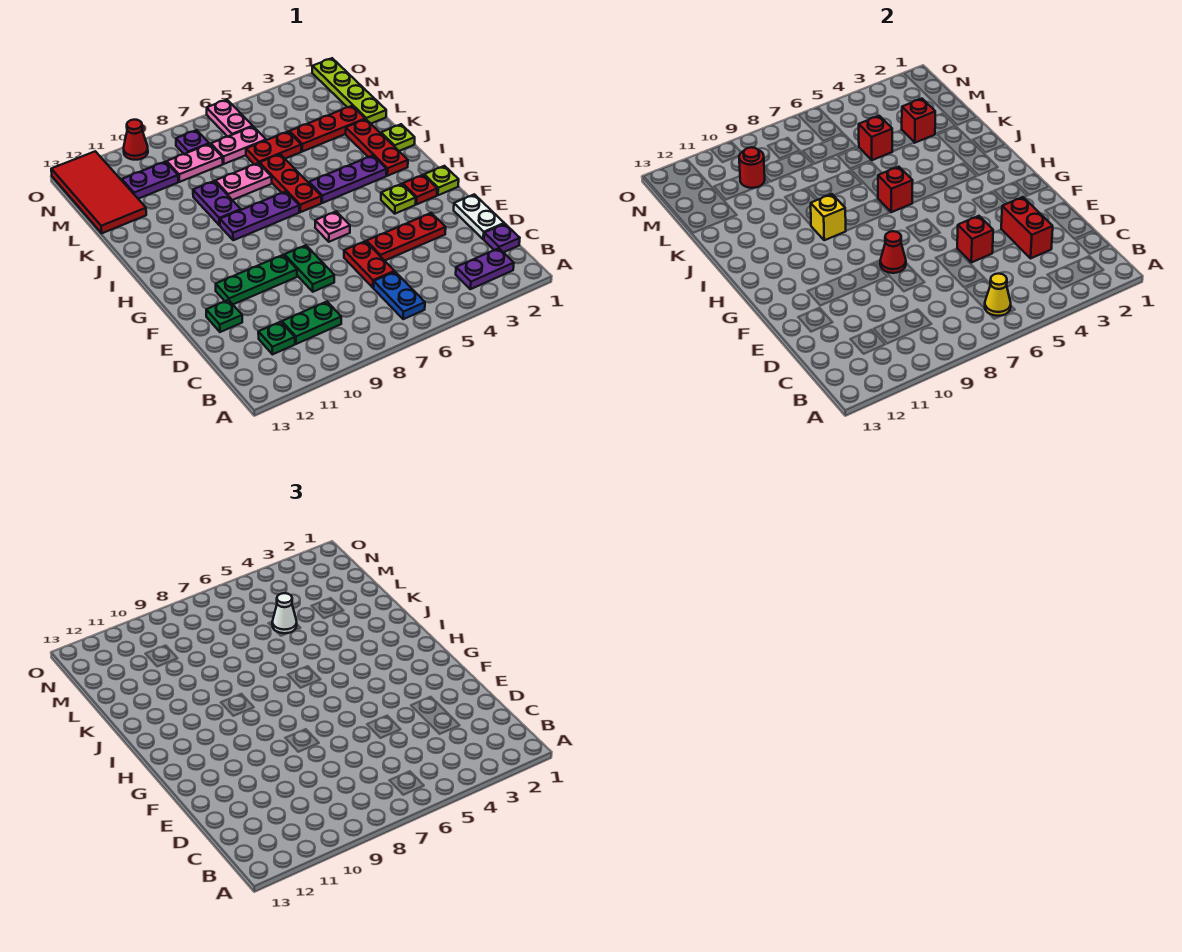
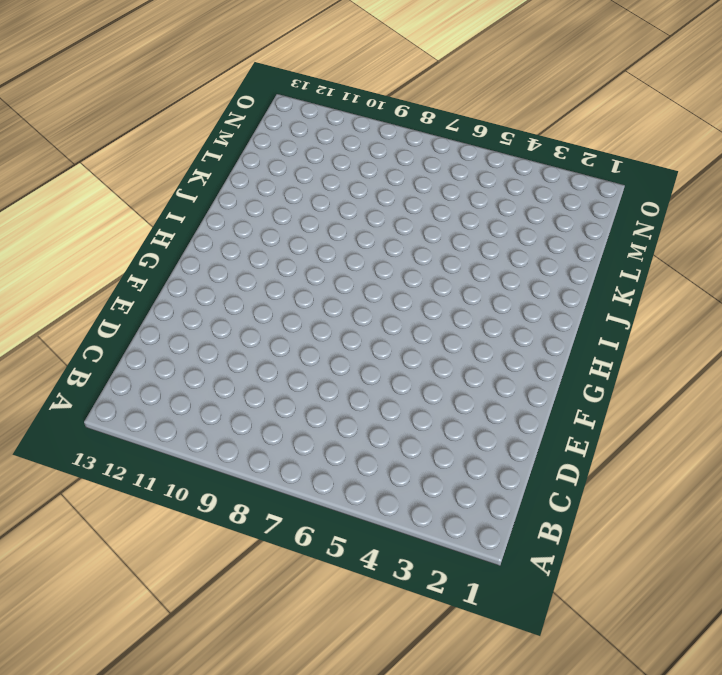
none -> purple plate B2:B3 level 1
none -> blue plate B6:C6 level 1
none -> purple plate C1 level 1
none -> green plate C9:C10 level 1

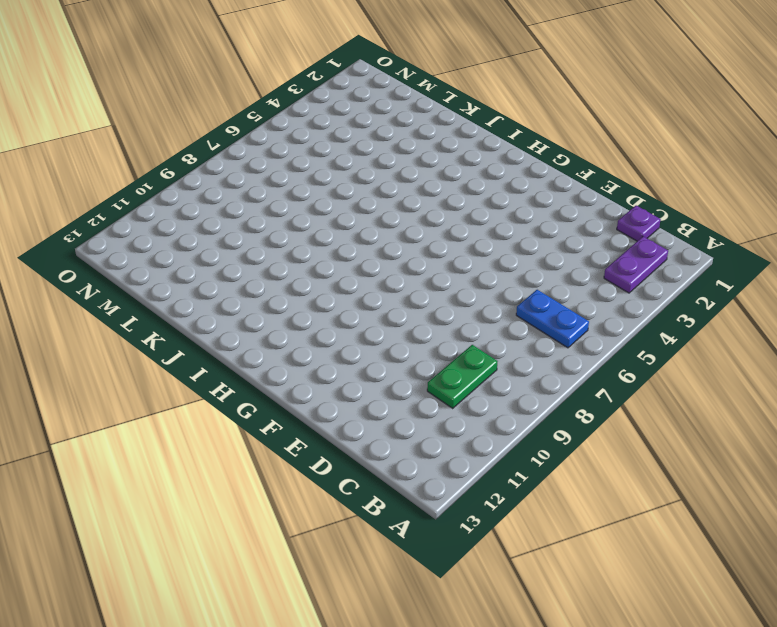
none -> green plate C11 level 1
none -> white plate D1:E1 level 1
none -> red plate D6:E6 level 1
none -> red plate E3:E5 level 1

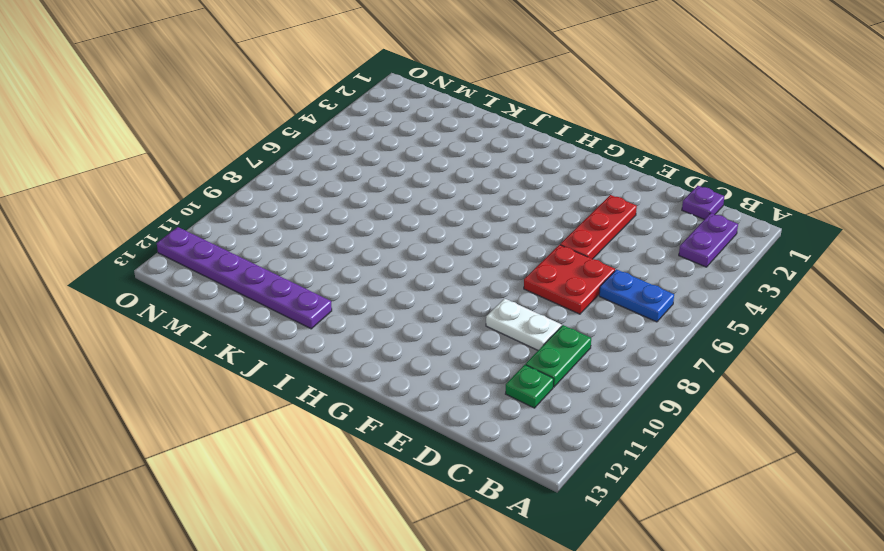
red plate D6:E7 level 1 -> red plate D6:E6 level 1
white plate D9:E9 level 1 -> white plate D1:E1 level 1
purple plate J12:O12 level 1 -> red tile L12:O13 level 1
none -> green plate E8:F8 level 1
none -> green plate E12 level 1
none -> green plate F9:F11 level 1
none -> lime plate G1 level 1

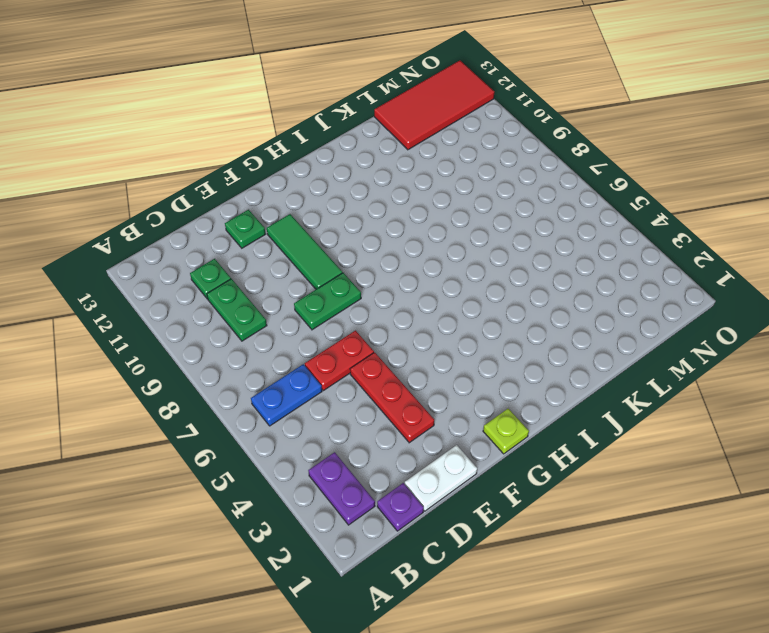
green tile F9:F11 level 1 -> green plate F9:F11 level 1
none -> red plate G2 level 1
none -> lime plate G3 level 1
none -> pink plate G6 level 1
none -> red plate I2:K2 level 1

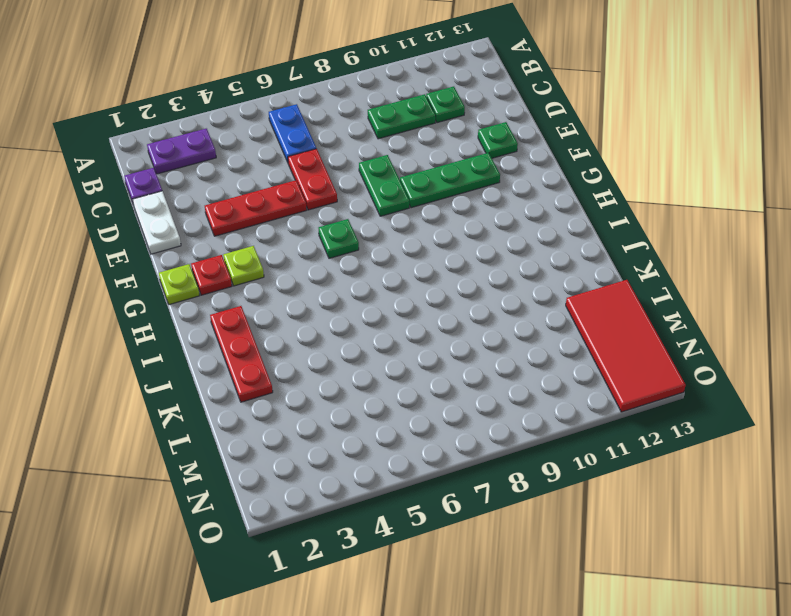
green plate G6 level 1 -> pink plate G6 level 1
none -> purple plate I3:I5 level 1
none -> red plate I6:K6 level 1
none -> purple plate I7:I9 level 1
none -> lime plate J1 level 1

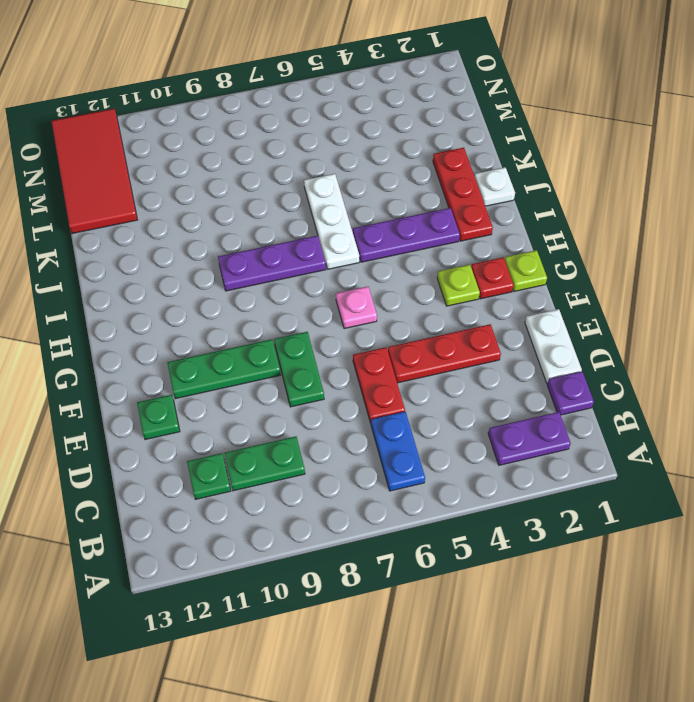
white plate I6:K6 level 1 -> red plate I6:K6 level 1
white plate J1 level 1 -> lime plate J1 level 1
none -> purple plate J9:K9 level 1
none -> pink plate K7:K8 level 1
none -> lime plate L1:O1 level 1
none -> red plate L2:L4 level 1

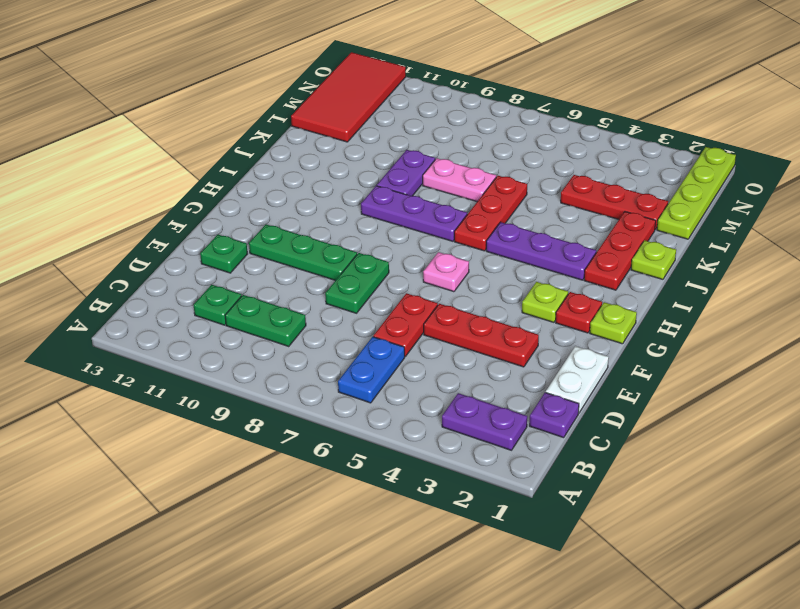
none -> red plate L5:L6 level 1
none -> pink plate M6:M7 level 1
none -> pink plate M8:M9 level 1
none -> purple plate M10:M11 level 1

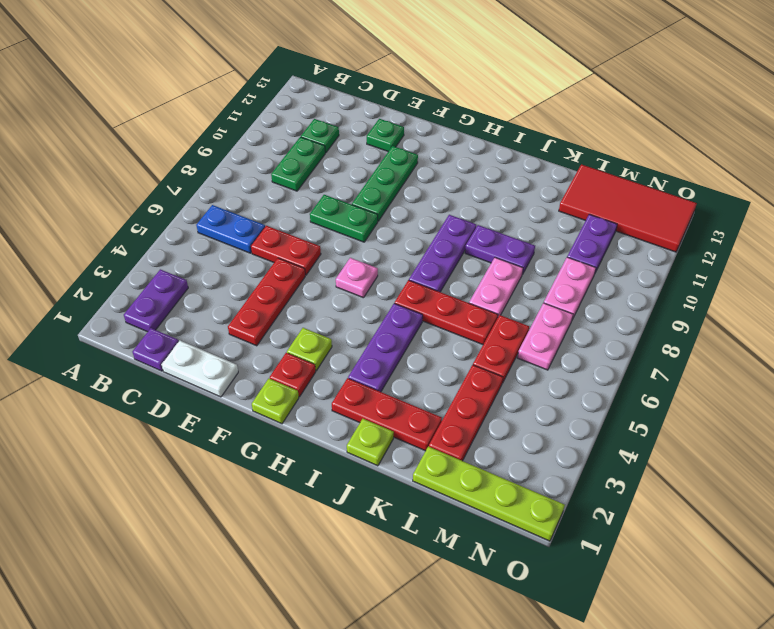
none -> pink plate N6:O6 level 1
none -> purple plate N8 level 1
none -> red cone O10 level 1
none -> yellow cone B6 level 2

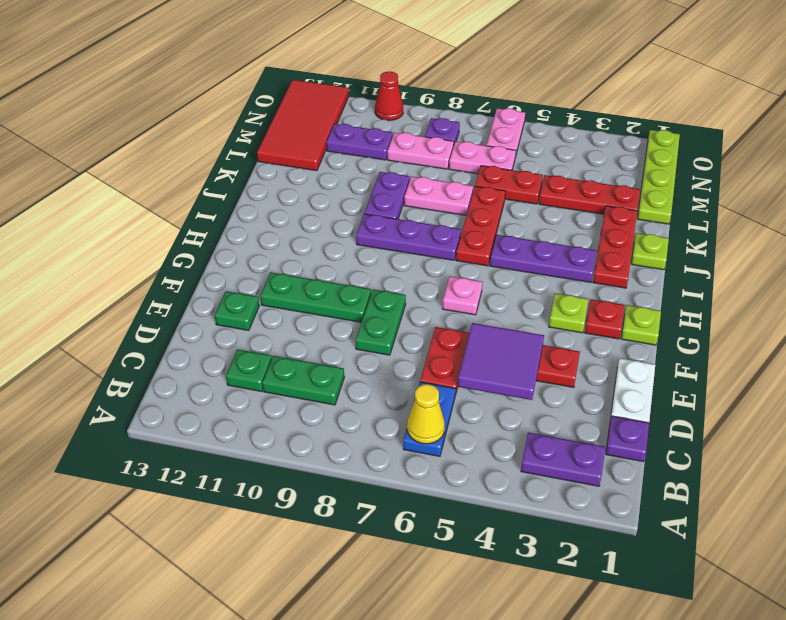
purple tile D4:E5 level 2 -> red brick E5 level 2
none -> red brick D3:E3 level 2
none -> red cone F8 level 2
none -> red brick I6 level 2
none -> yellow brick I9 level 2

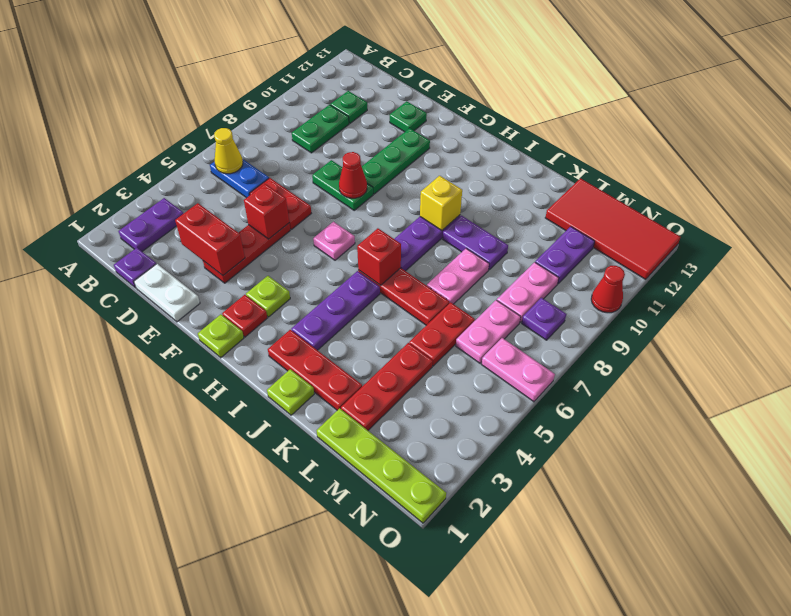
none -> red brick L3 level 2
none -> red brick L5 level 2
none -> red round brick M10 level 2
none -> white cone L5 level 3

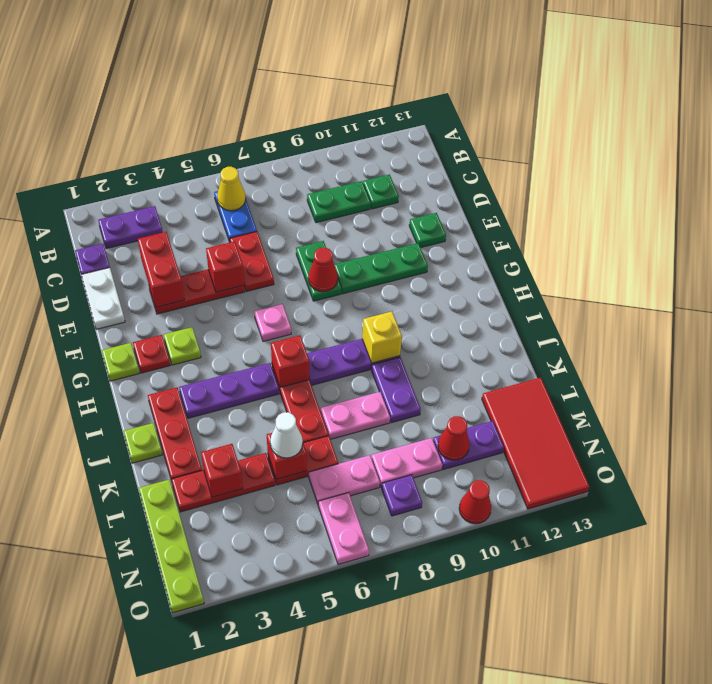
red cone M10 level 2 -> red round brick M10 level 2

